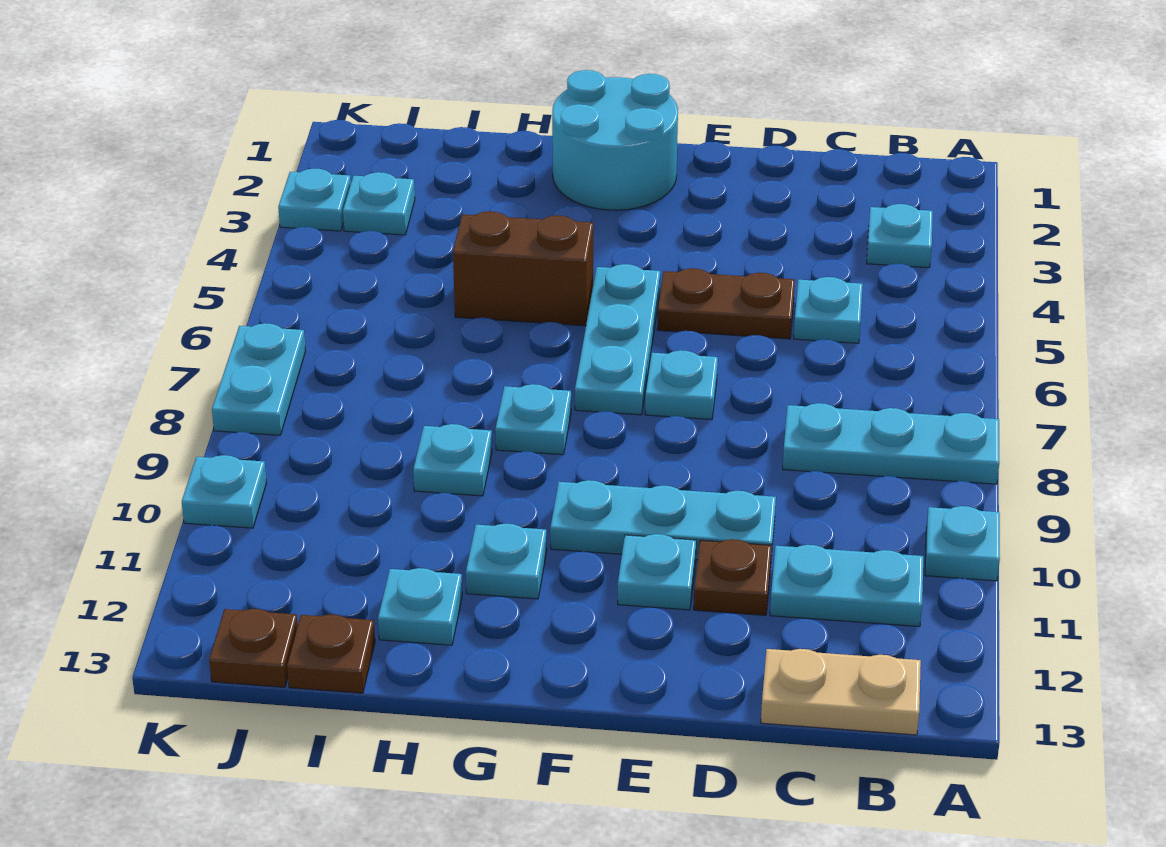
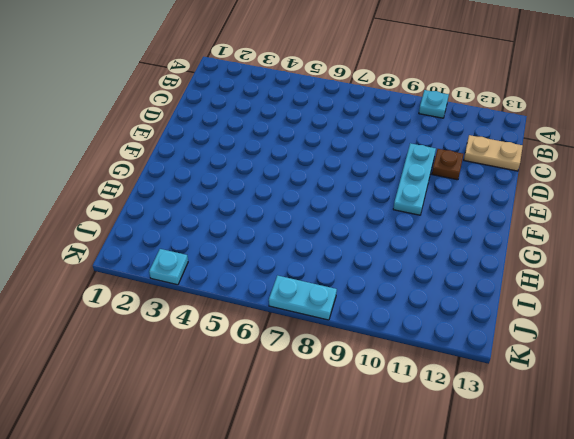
tan plate C12:C13 level 1 -> tan plate B13:C13 level 1
none -> cyan plate A8:C8 level 1
none -> cyan plate B3 level 1
none -> cyan plate B11:C11 level 1

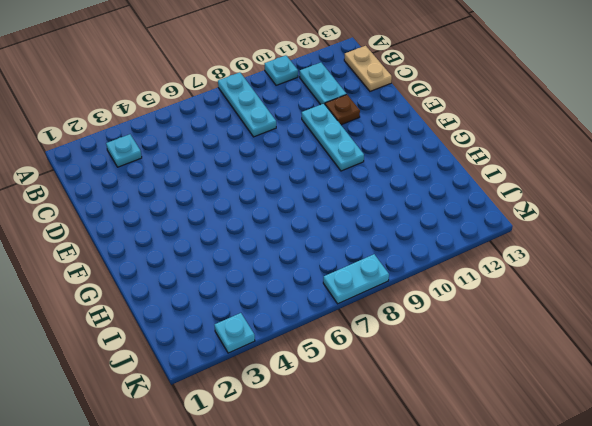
none -> cyan plate C5 level 1
none -> brown plate D5:E5 level 1
none -> cyan plate E7 level 1

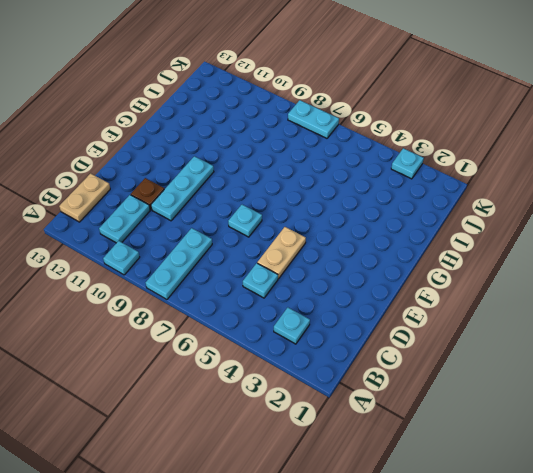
tan plate D5:E5 level 1 -> brown plate D5:E5 level 1
none -> cyan plate E11 level 1
none -> cyan round brick F1:G2 level 1
none -> cyan plate F5:F7 level 1

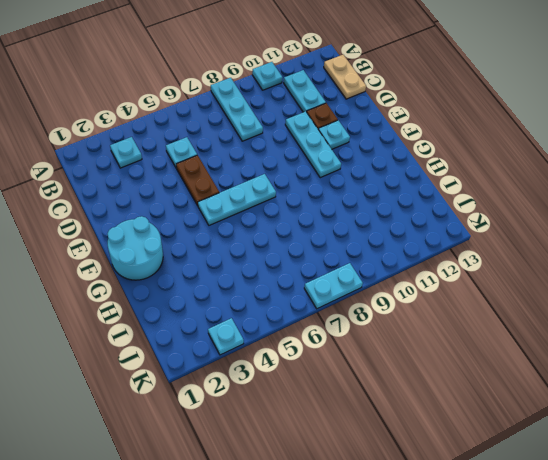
none -> cyan plate E7 level 1
none -> brown brick G5:H5 level 1
none -> cyan plate G8 level 1

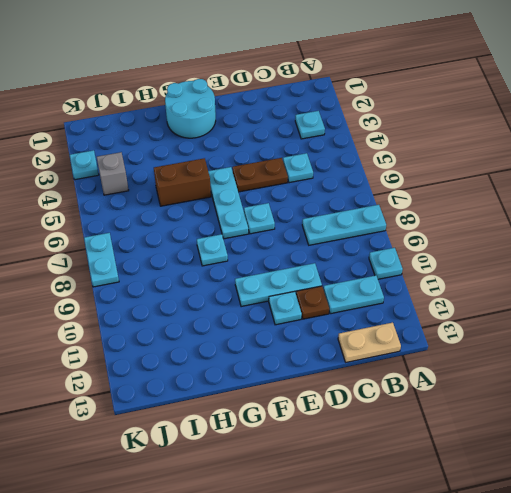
grey brick J4 level 1 -> none
none -> cyan plate G11 level 1
none -> cyan plate H9 level 1
none -> cyan plate H12 level 1

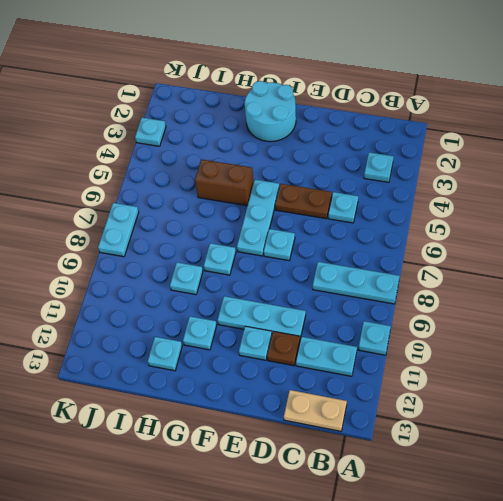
none -> brown plate I13 level 1
none -> cyan plate J3 level 1
none -> brown plate J13 level 1

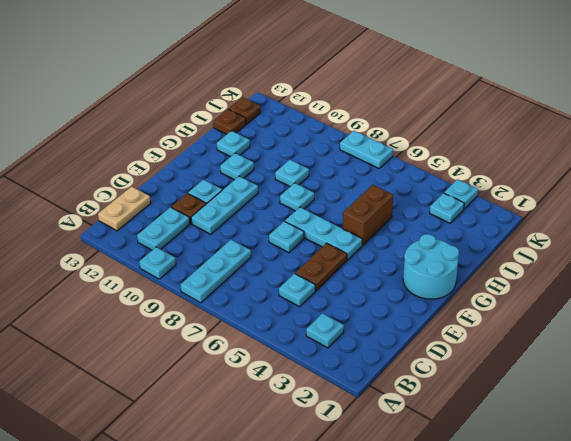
none -> cyan plate K10 level 1

